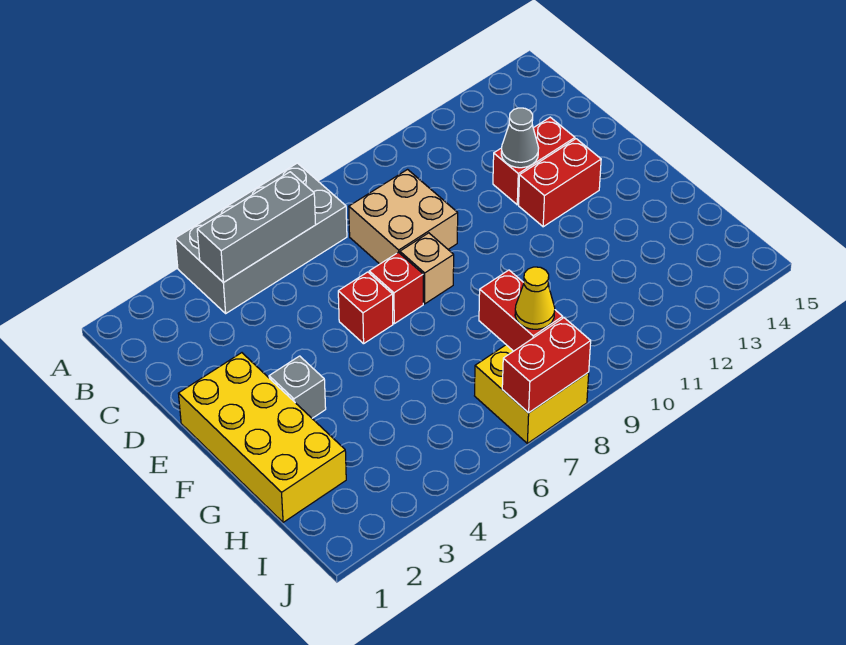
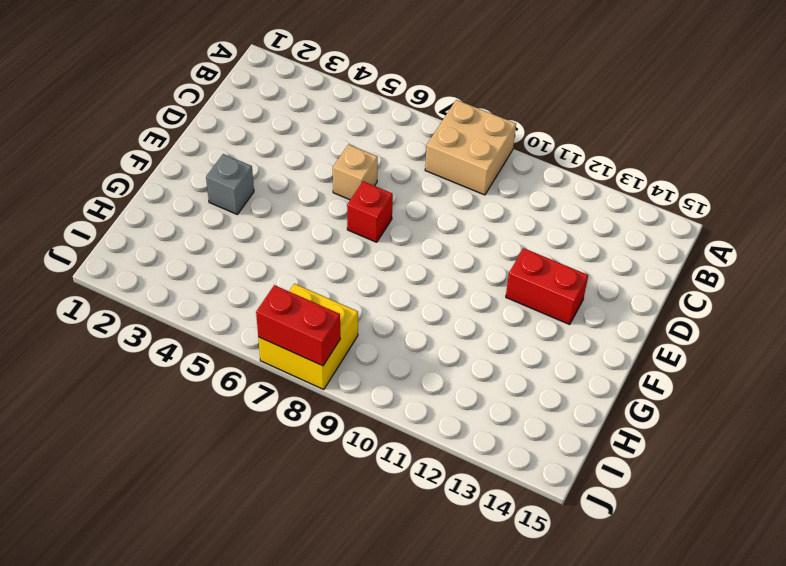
tan brick A8:B9 level 1 -> tan brick C8:D9 level 1
tan brick D6 level 1 -> tan brick E8 level 1
none -> grey brick A4:B7 level 1
none -> red brick D12:D13 level 1
none -> yellow brick E1:H2 level 1

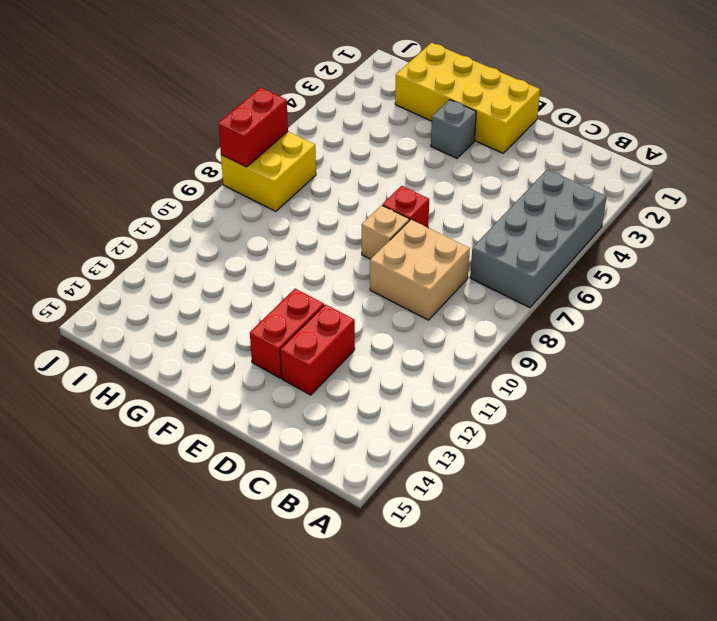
none -> red brick E6 level 1
none -> grey brick B4:B6 level 2
none -> grey cone D12 level 2

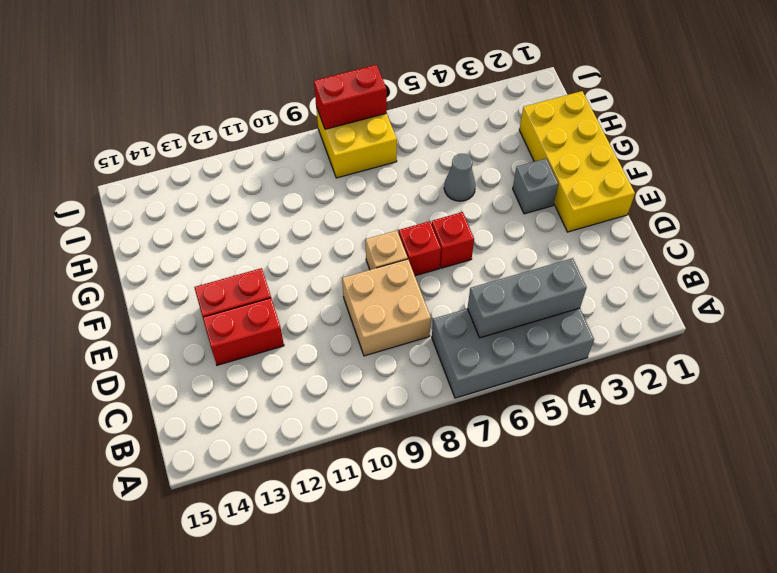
grey cone G5 level 1 -> grey cone D12 level 2
none -> red brick H8:I8 level 2
none -> yellow cone I8 level 3

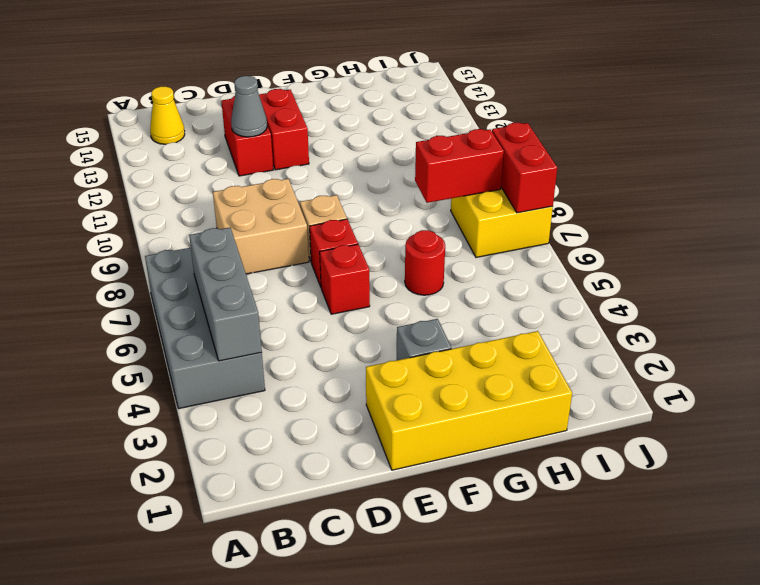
yellow cone B14 level 1 -> yellow cone I8 level 3
red round brick G6 level 1 -> none

